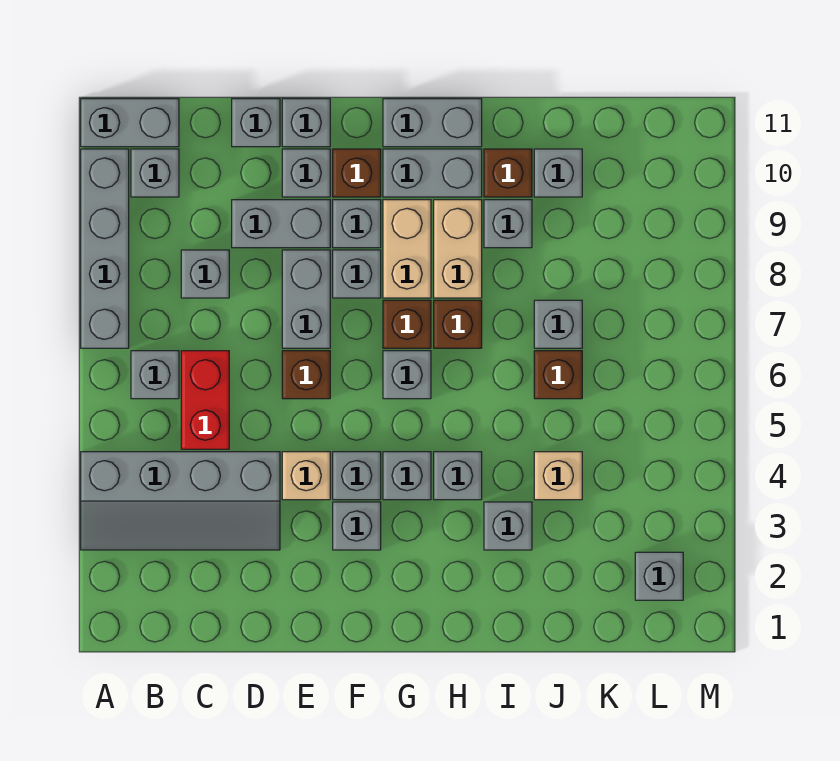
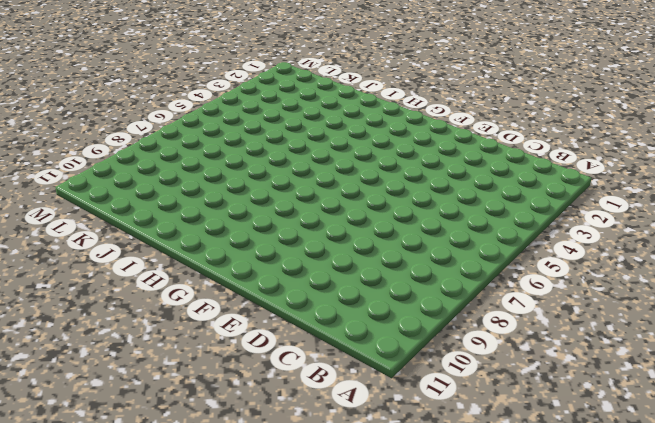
none -> grey slope A3:D4 level 1 top 4
none -> grey brick A7:A10 level 1
none -> grey brick A11:B11 level 1
none -> grey brick B6 level 1

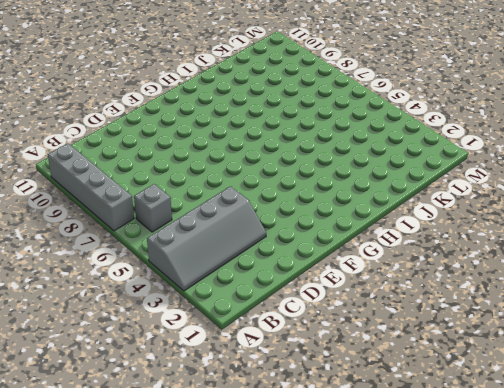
none -> grey brick A11:B11 level 1
none -> grey brick B10 level 1
none -> red brick C5:C6 level 1
none -> grey brick C8 level 1

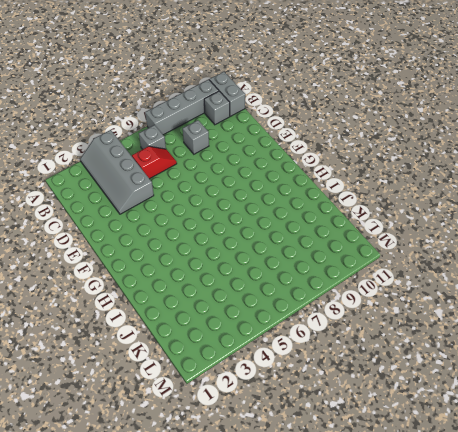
red slope C5:C6 level 1 top 5 -> red brick C5:C6 level 1
none -> grey brick D9:E9 level 1
none -> grey brick D11 level 1
none -> tan brick E4 level 1
none -> brown brick E6 level 1

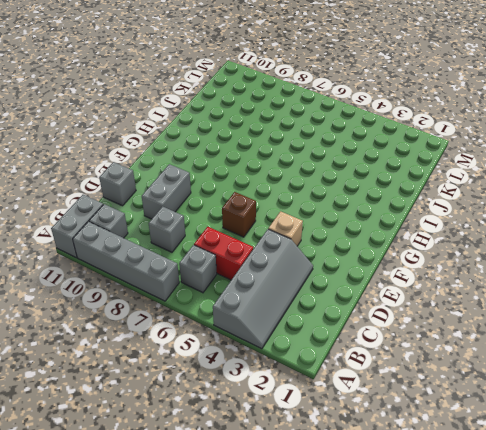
none -> grey brick E7:E8 level 1
none -> grey brick E10 level 1
none -> grey brick E11 level 1
none -> grey brick F3 level 1

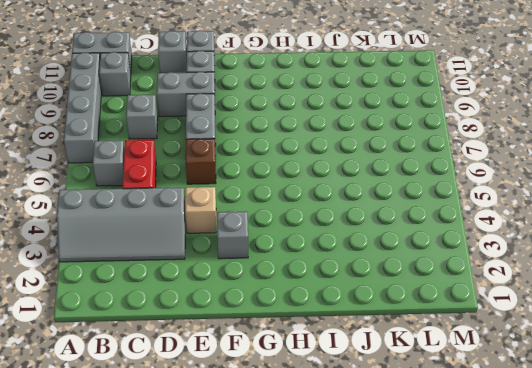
none -> grey brick F4 level 1
none -> grey brick F8 level 1
none -> grey brick F9 level 1
none -> brown brick F10 level 1

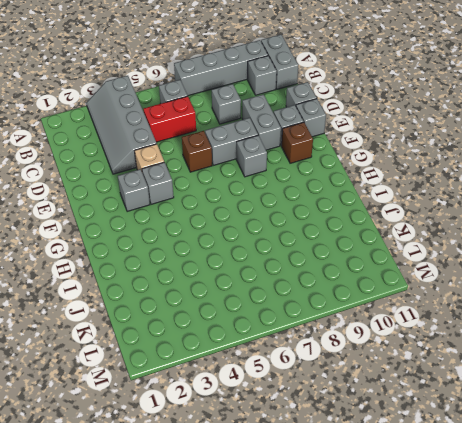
none -> grey brick F9 level 1
none -> grey brick G4 level 1
none -> grey brick G6 level 1
none -> brown brick G7 level 1

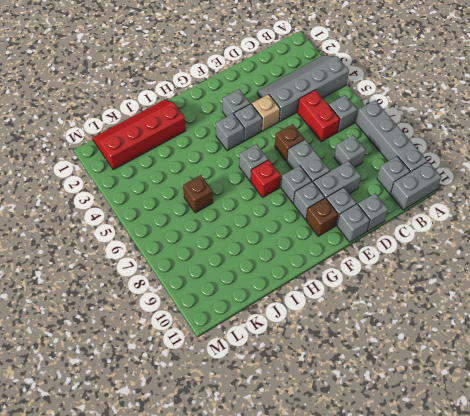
red brick G7 level 1 -> brown brick G7 level 1
red slope I1:L2 level 1 top 2 -> grey brick L2 level 1
none -> tan brick G8:G9 level 1
none -> grey brick G10:H10 level 1
none -> grey brick G11:H11 level 1
none -> grey brick H4 level 1

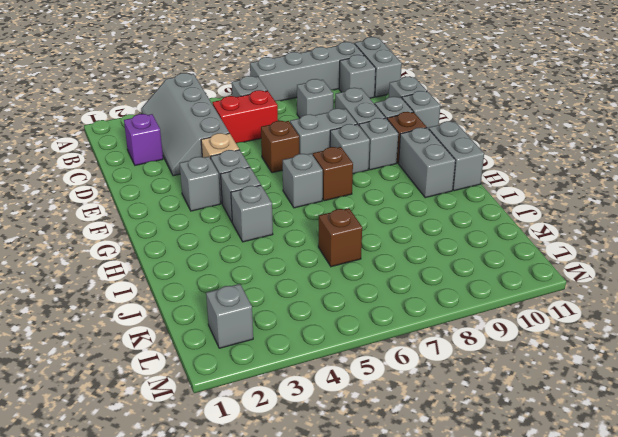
purple brick C2 level 1 -> none
none -> tan brick G8:G9 level 1
none -> brown brick H7 level 1
none -> tan brick H8:H9 level 1
none -> grey brick I3 level 1

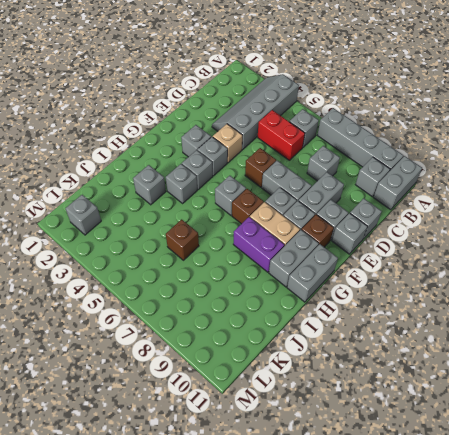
purple brick H8:H9 level 1 -> tan brick H8:H9 level 1
none -> brown brick H7 level 1
none -> grey brick I9 level 1
none -> brown brick I10 level 1
none -> tan brick J4 level 1

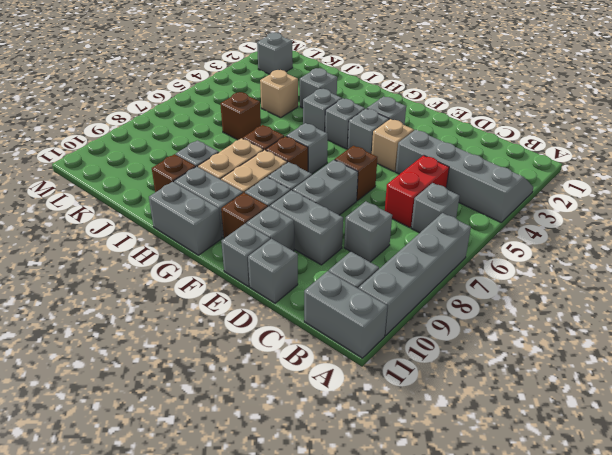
none -> grey brick J7 level 1
none -> grey brick J10 level 1

